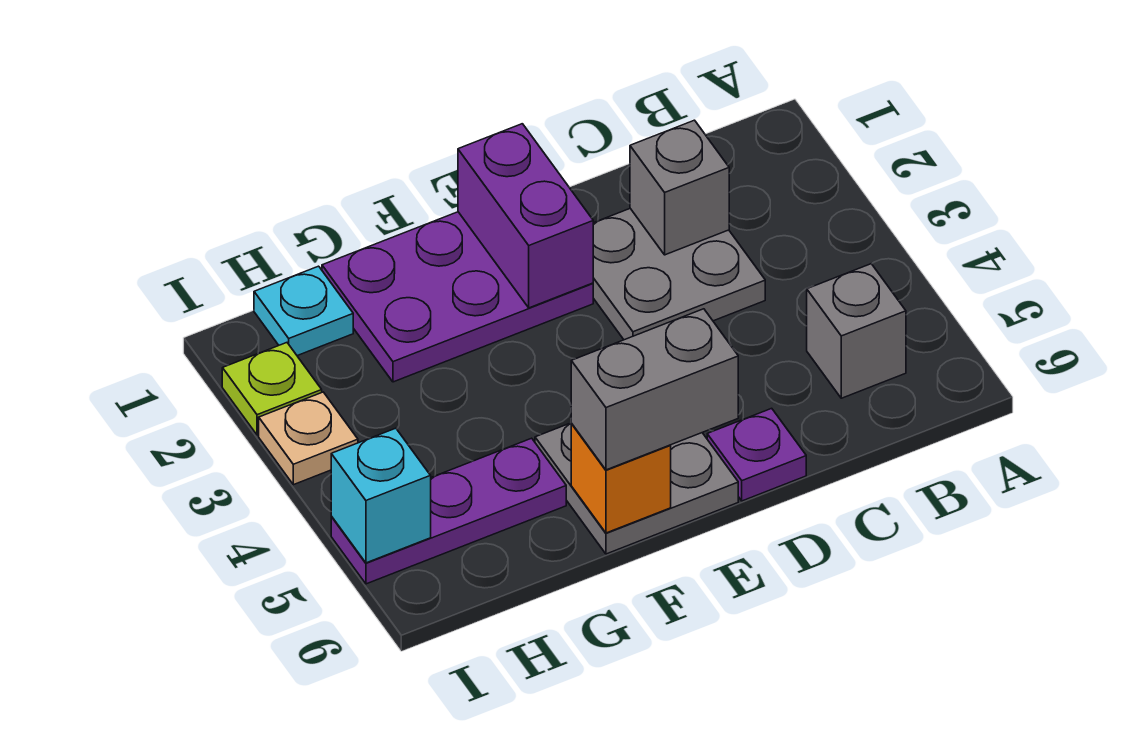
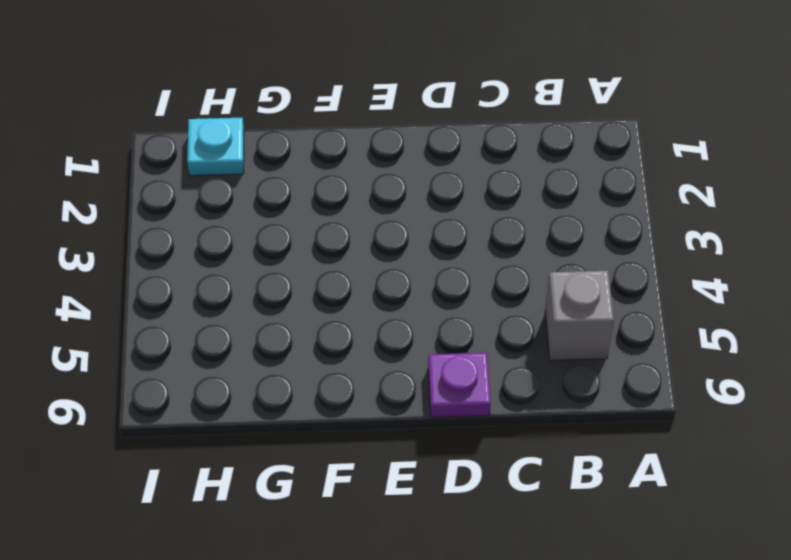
none -> grey plate C2:D3 level 1
none -> purple plate E1:G2 level 1
none -> grey plate E5:F6 level 1

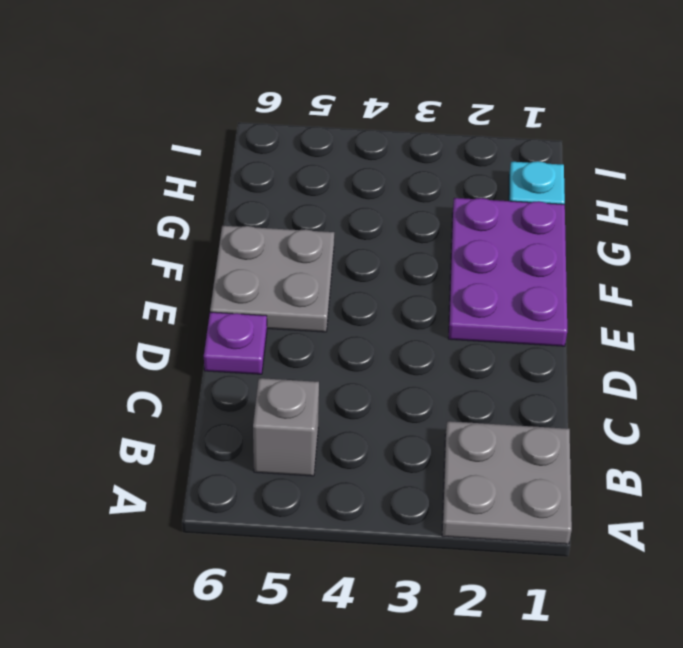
grey plate A1:B2 level 1 -> grey plate C2:D3 level 1
none -> purple plate G5:I5 level 1
none -> lime plate I2 level 1
none -> tan plate I3 level 1

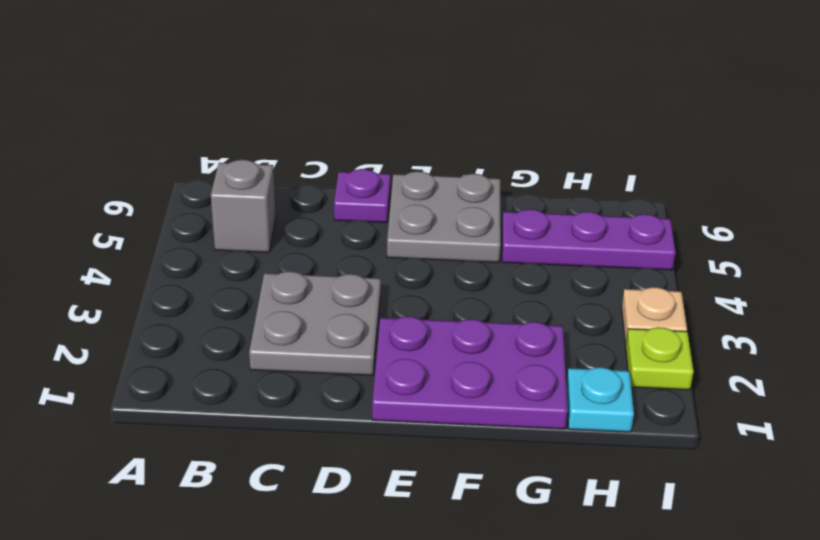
none -> grey brick C2 level 2
none -> purple brick E1:E2 level 2
none -> orange brick F6 level 2

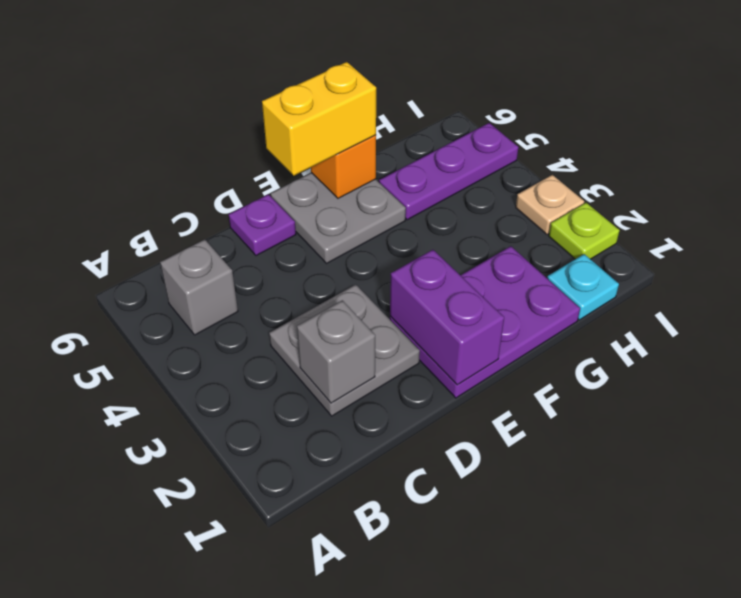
yellow brick E6:F6 level 3 -> grey brick E6:F6 level 3
none -> cyan brick I5 level 2

